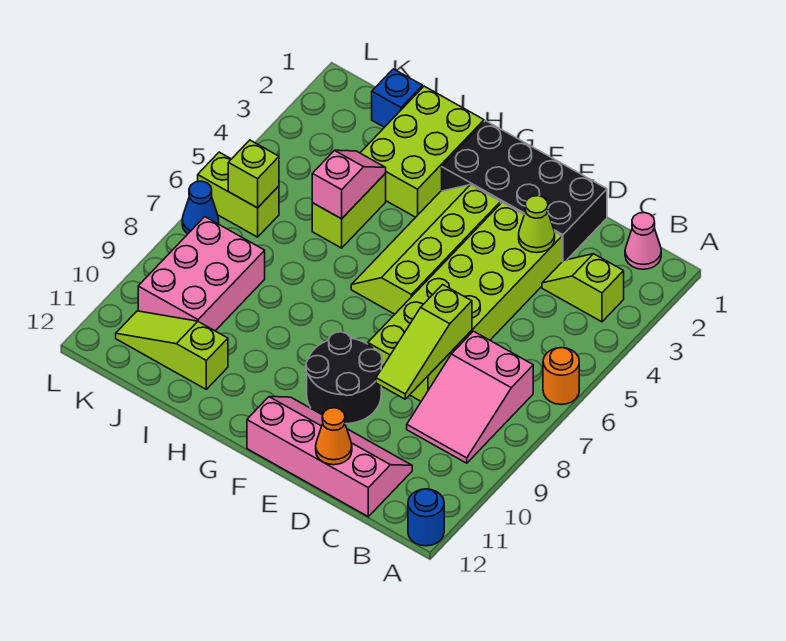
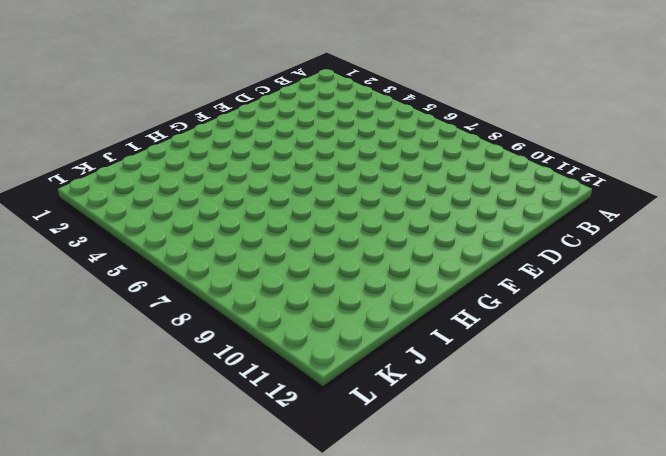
none -> orange round brick A6 level 1
none -> blue round brick A12 level 1
none -> pink cone B1 level 1

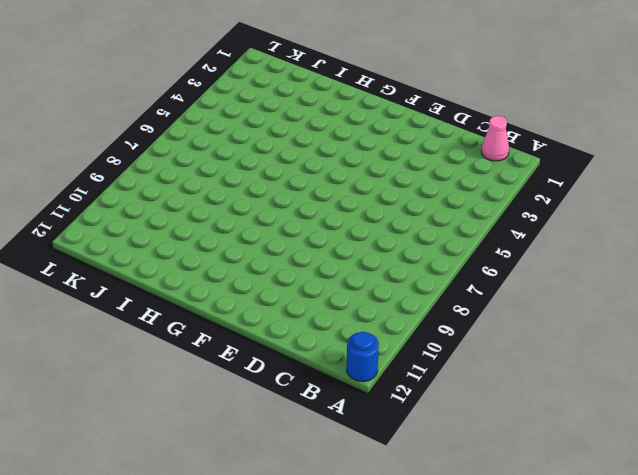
none -> orange round brick A6 level 1
none -> lime slope B3:C3 level 1 top B
none -> pink slope B7:C9 level 1 top 7

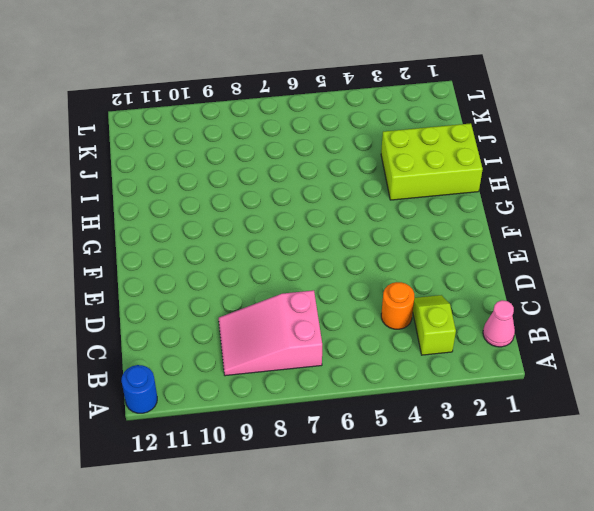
orange round brick C4 level 1 -> orange round brick A6 level 1
none -> pink slope C11:F12 level 1 top 12
none -> black brick D1:G2 level 1
none -> lime brick D3:E8 level 1

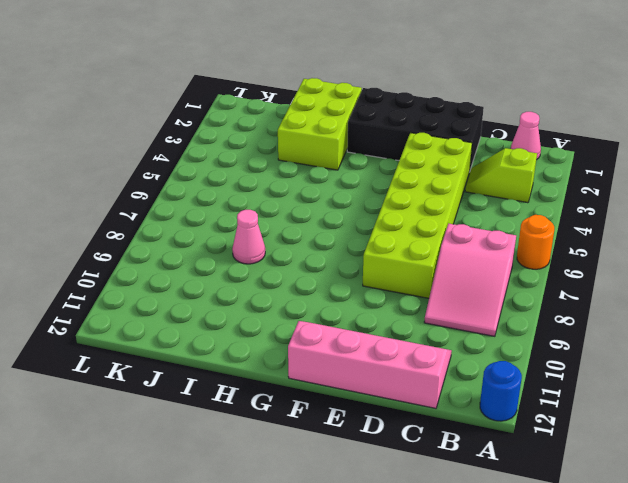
pink cone I8 level 1 -> none
none -> black round brick E9:F10 level 1
none -> lime slope F3:G6 level 1 top F
none -> lime brick I4:I5 level 1

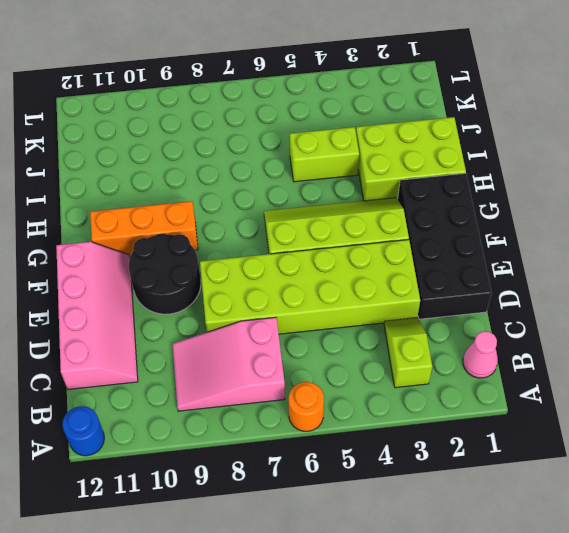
orange brick G9:G11 level 1 -> none
none -> lime slope I11:K11 level 1 top I
none -> blue brick J1 level 1
none -> pink brick J8:K10 level 1

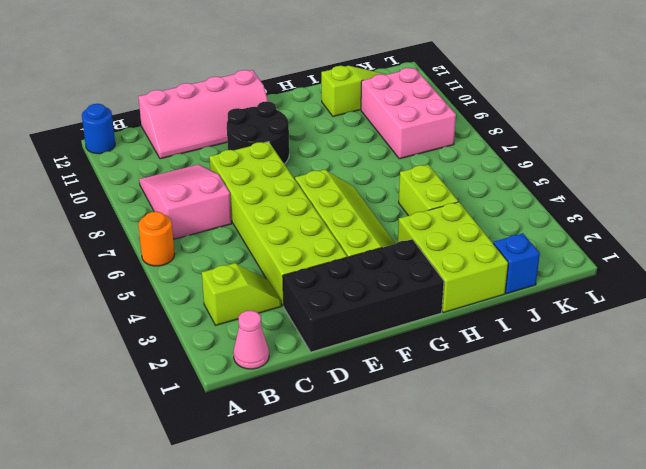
none -> lime brick K6:L6 level 1
none -> blue cone L7 level 1
none -> lime cone D3 level 2

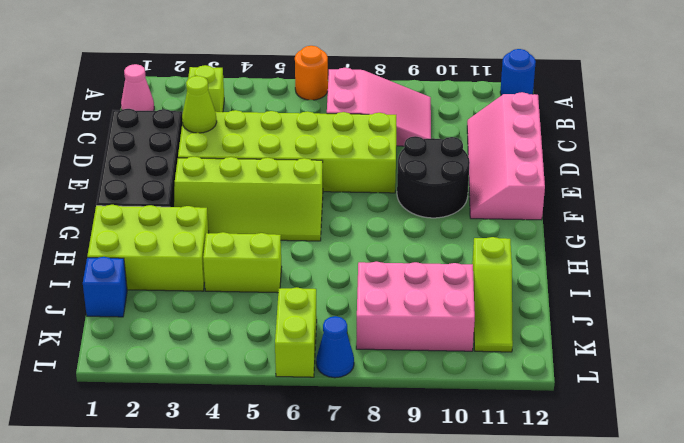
none -> lime slope D7:D9 level 2 top 7
none -> orange cone D12 level 2
none -> pink slope I4:I5 level 2 top 5

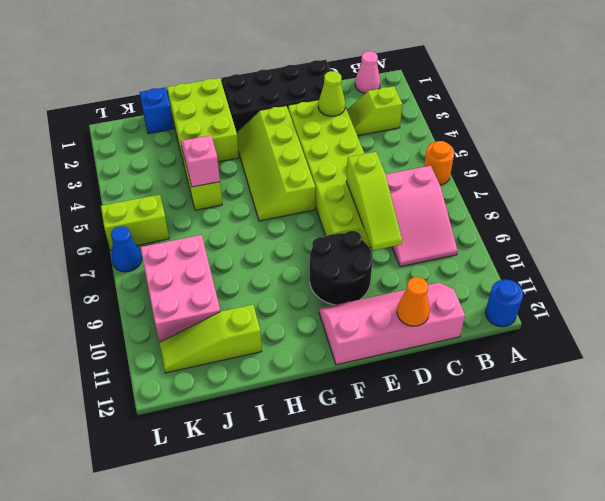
none -> lime brick K6 level 2

